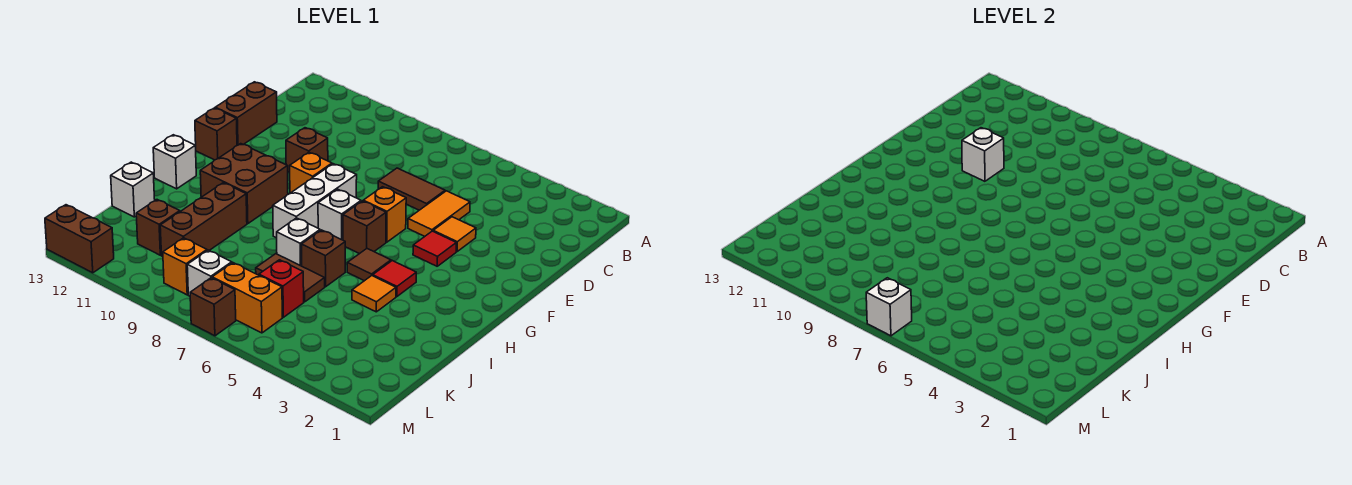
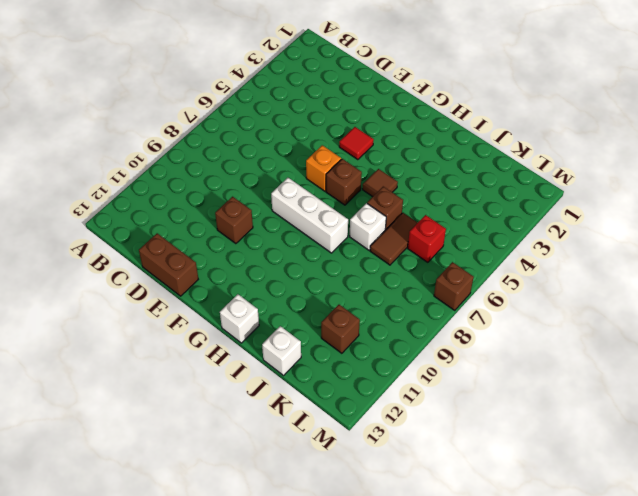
none -> orange tile D5:E5 level 1
none -> brown tile D6:D7 level 1
none -> orange tile E4 level 1
none -> orange brick F9 level 1

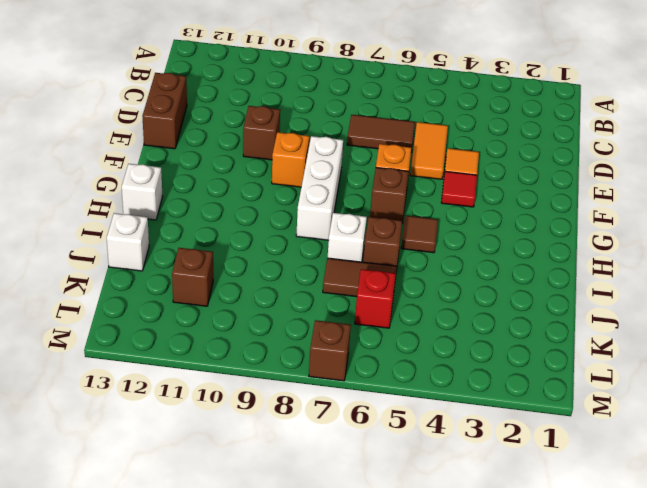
none -> brown brick F13 level 1
none -> white brick G7 level 1
none -> brown brick G10:H11 level 1
none -> red tile H4 level 1

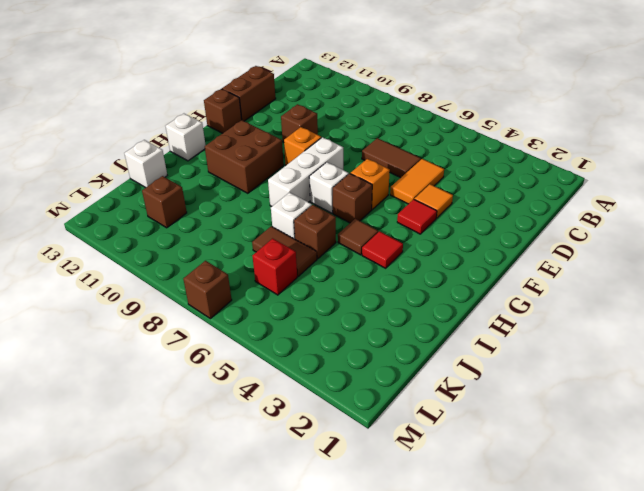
none -> orange tile I4 level 1
none -> brown brick I10:K10 level 1
none -> orange brick L6:L7 level 1
none -> white brick L8 level 1

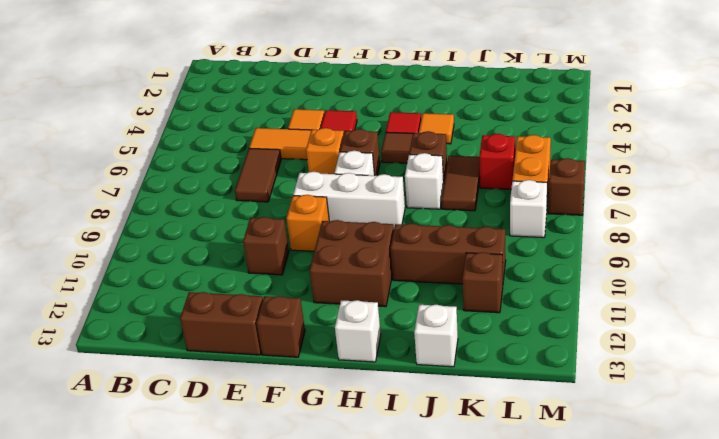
none -> orange brick L9 level 1
none -> brown brick M12:M13 level 1
none -> white brick E10 level 2
none -> white brick M7 level 2

